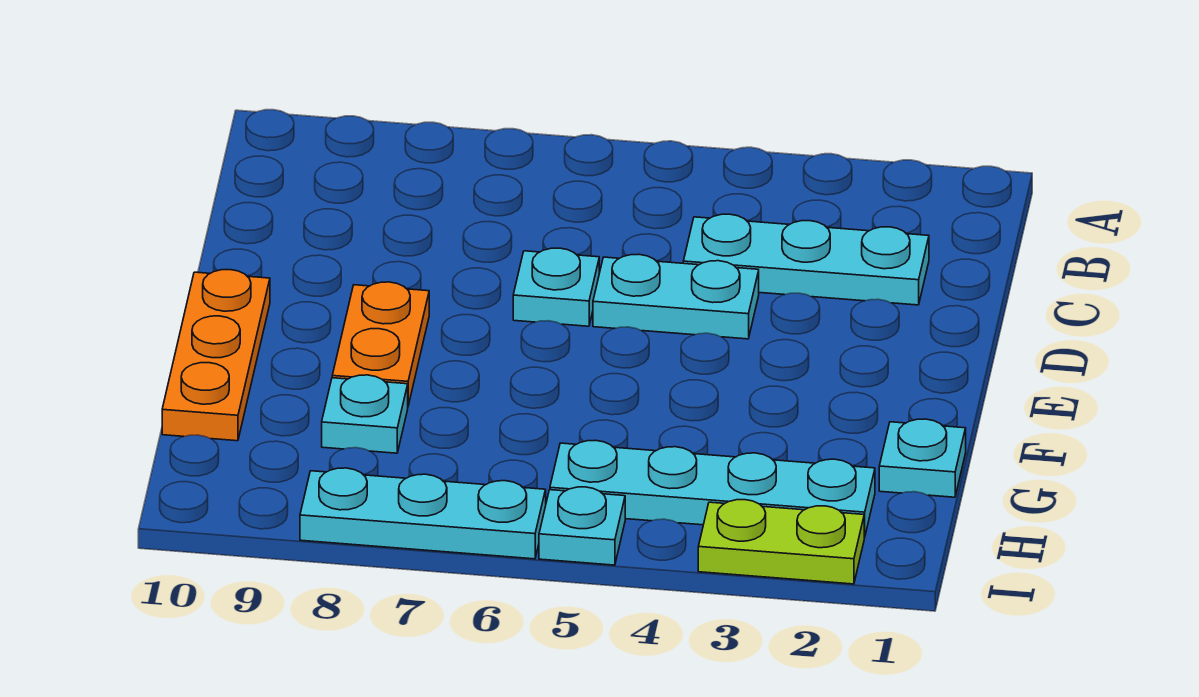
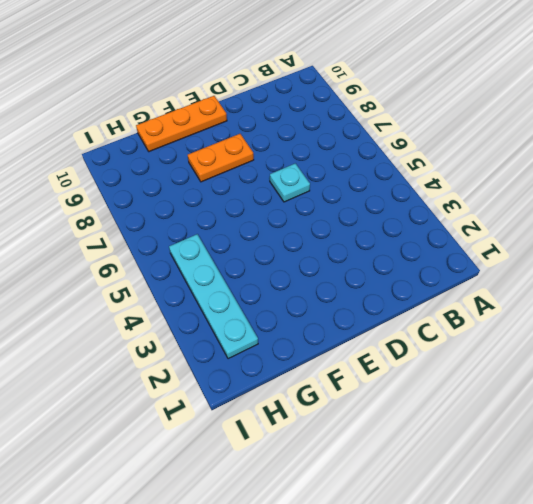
none -> cyan plate C2:C4 level 1
none -> cyan plate D4:D5 level 1

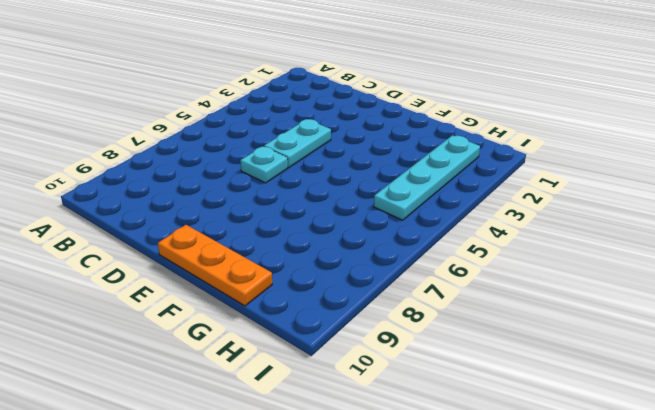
none -> cyan plate C2:C4 level 1
none -> orange plate E8:F8 level 1

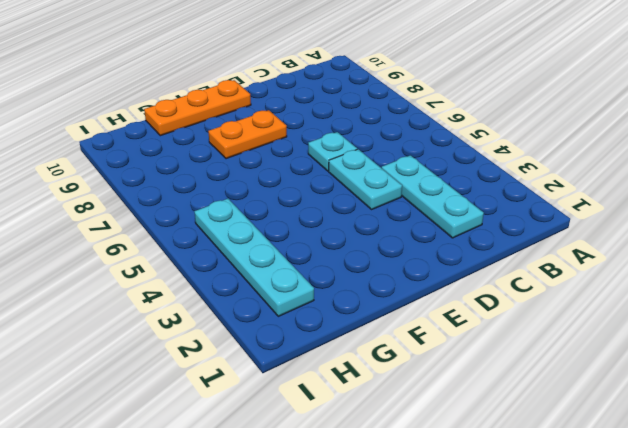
none -> cyan plate G1 level 1
none -> cyan plate G8 level 1

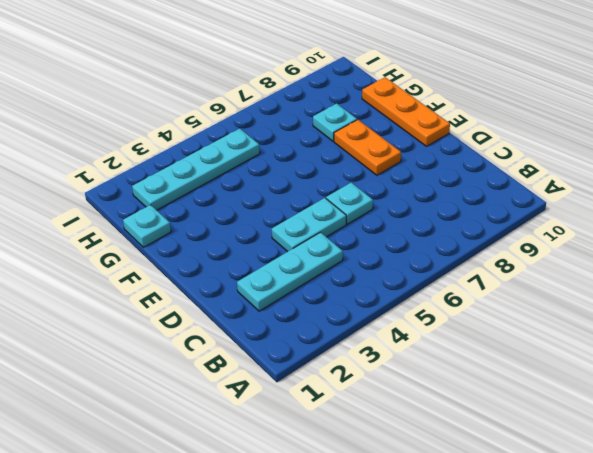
none -> lime plate I2:I3 level 1
none -> cyan plate I5 level 1

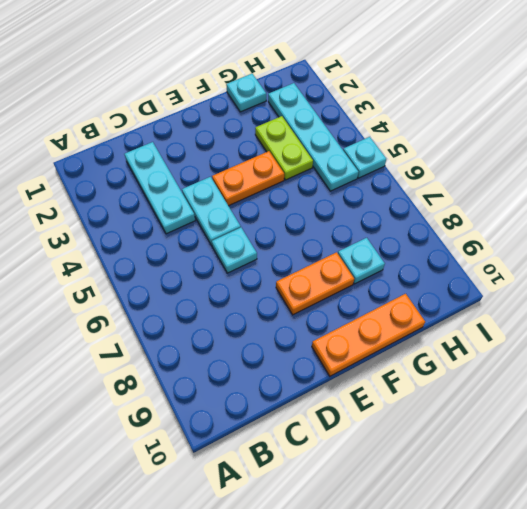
orange plate E4:F4 level 1 -> none
lime plate G3:G4 level 1 -> lime plate I2:I3 level 1
none -> cyan plate I6:I8 level 1

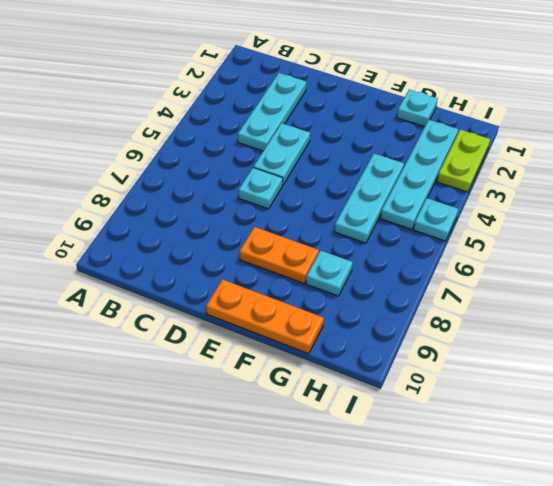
cyan plate G4:G6 level 1 -> cyan plate I6:I8 level 1

